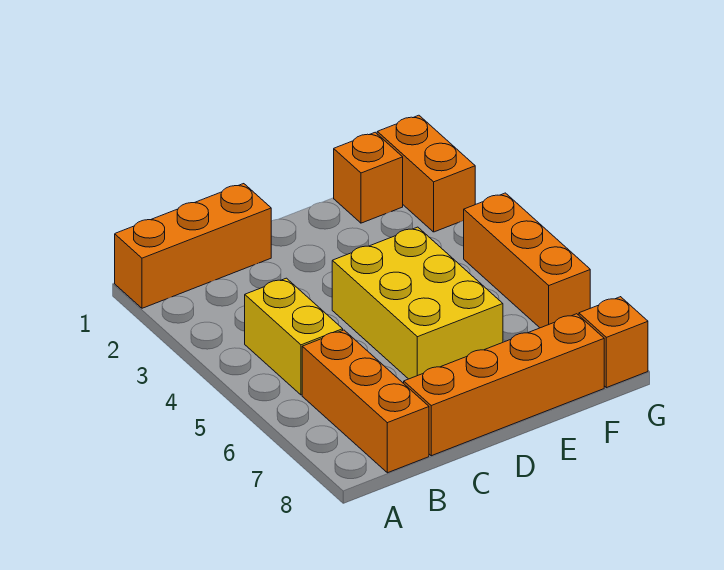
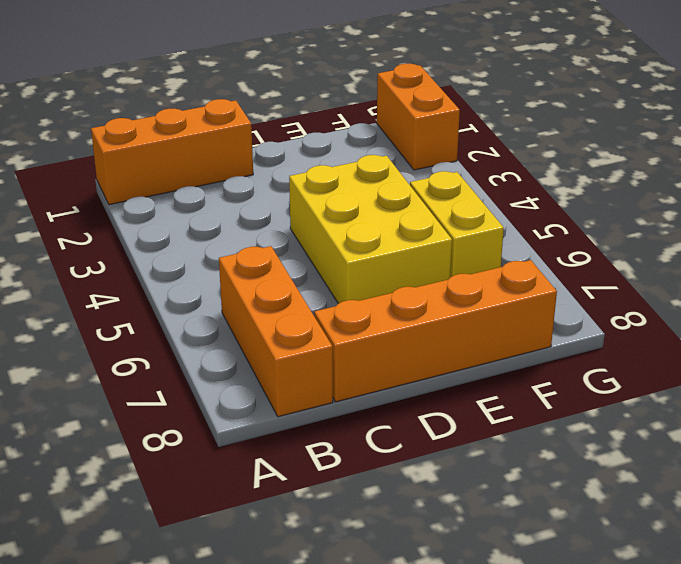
yellow brick F5:F6 level 1 -> yellow brick B4:B5 level 1
none -> orange brick F1 level 1
none -> orange brick G4:G6 level 1

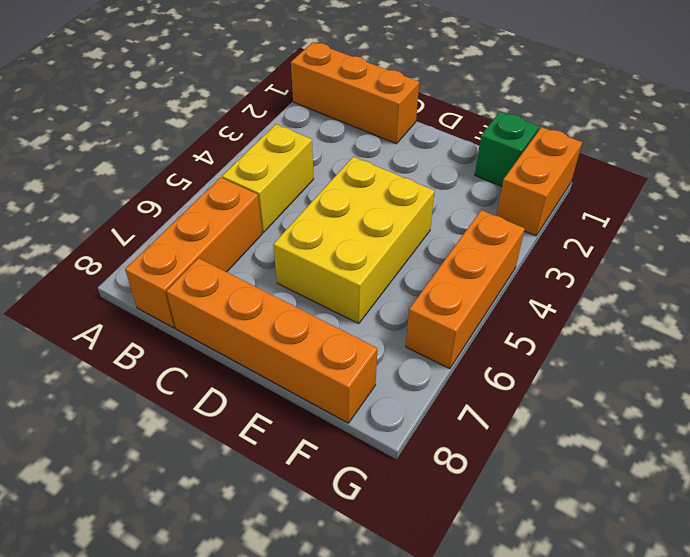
green brick F1 level 1 -> orange brick F1 level 1
none -> orange brick G8 level 1

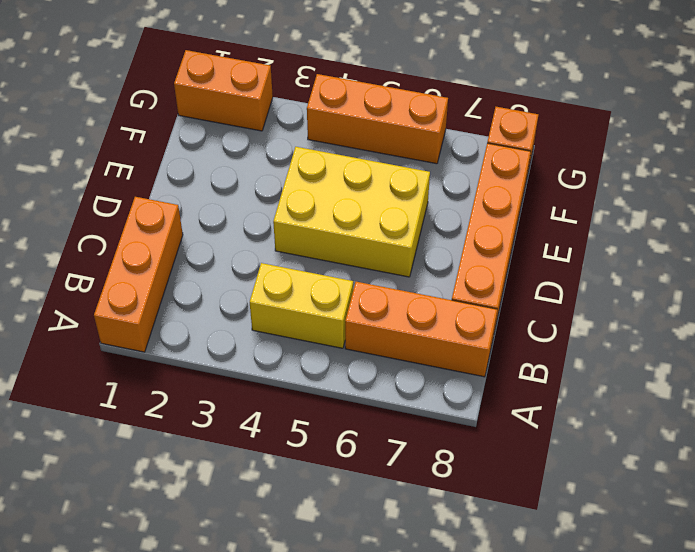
none -> orange brick F1 level 1

